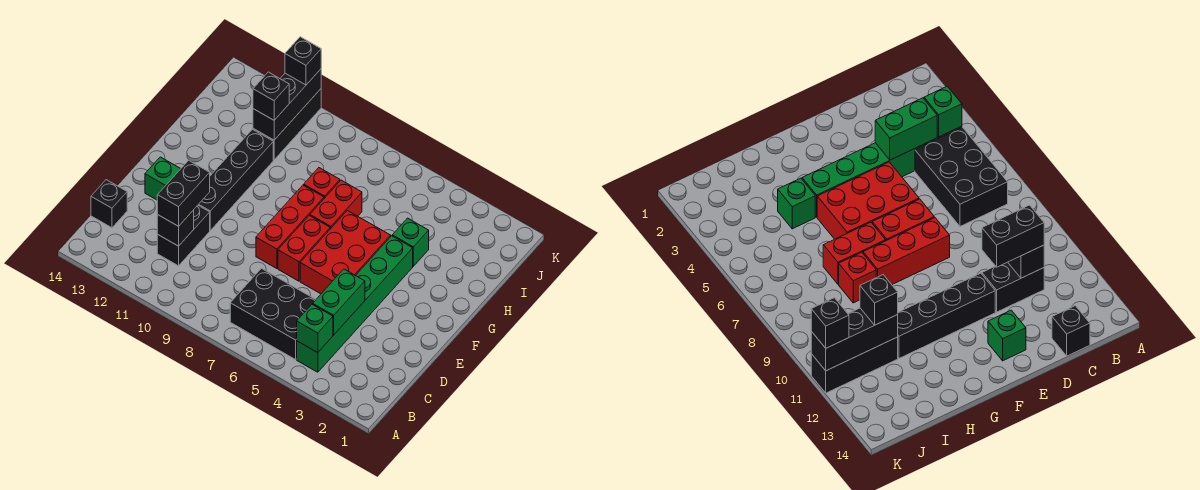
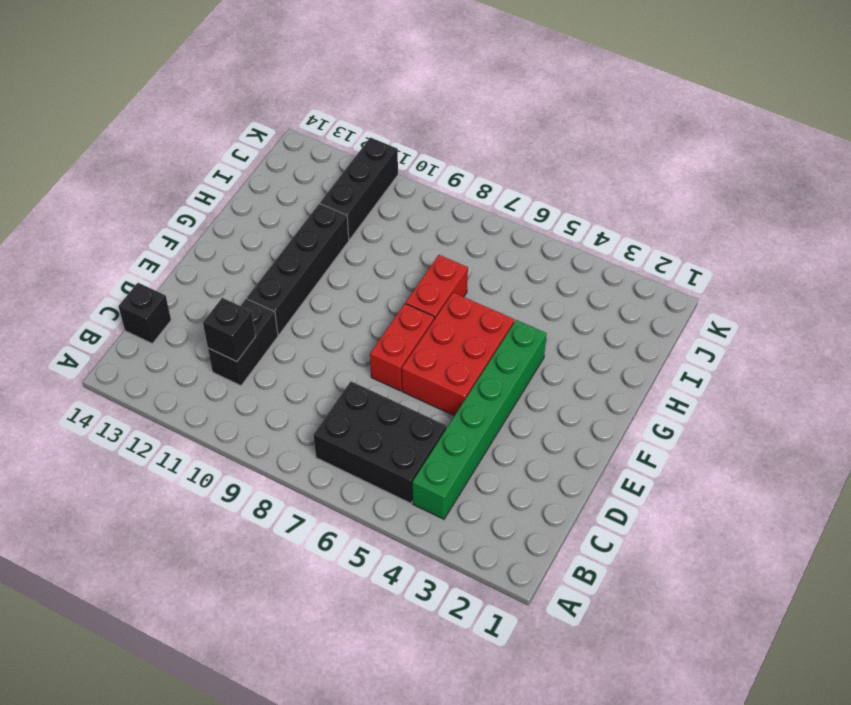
none -> red brick E8:G8 level 1
none -> green brick E13 level 1
none -> green brick H4 level 1

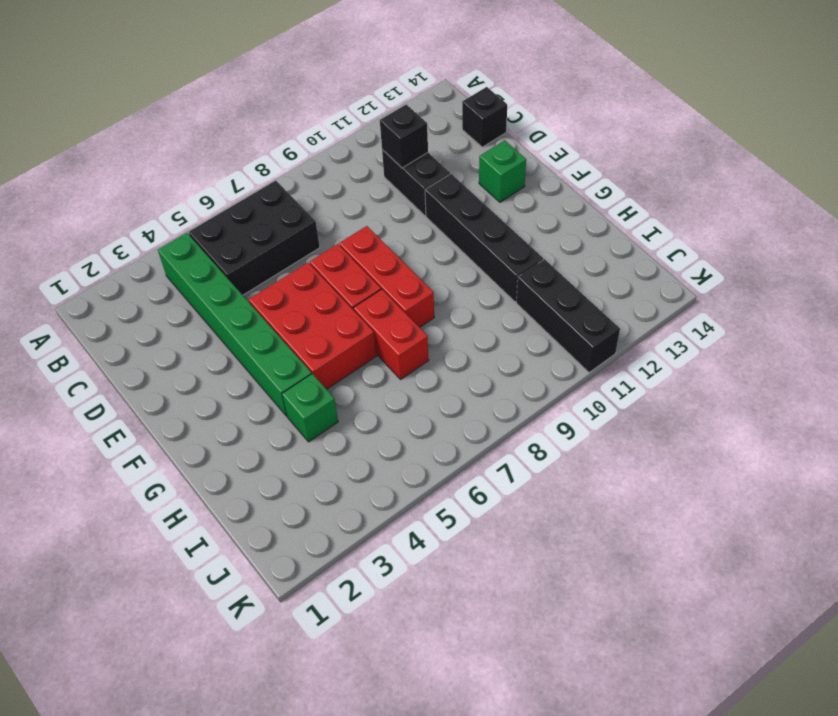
none -> red brick H8 level 1
none -> green brick B4 level 2
none -> green brick C4:D4 level 2

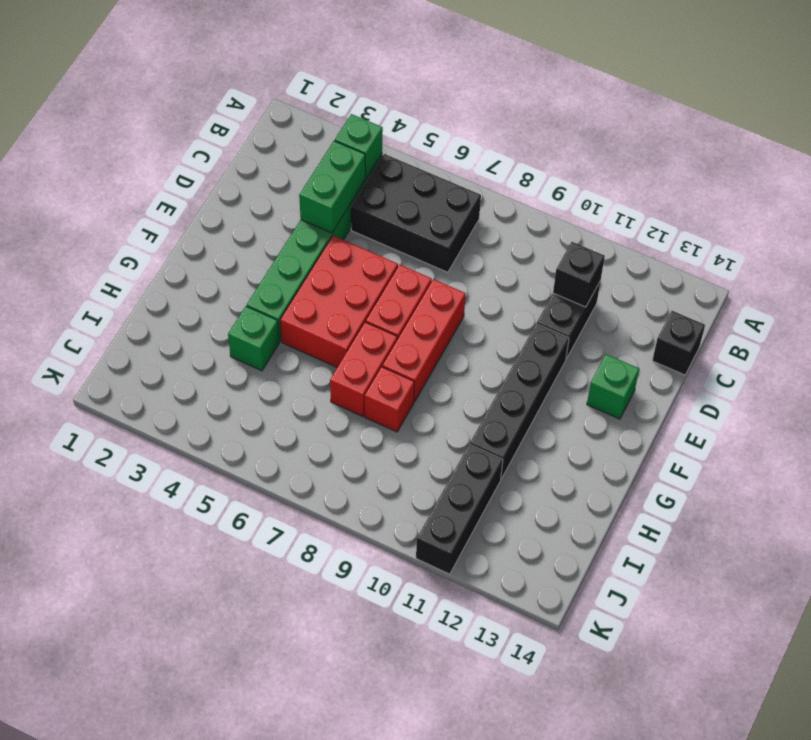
none -> black brick I11:K11 level 2
none -> black brick C11:D11 level 3
none -> black brick I11 level 3

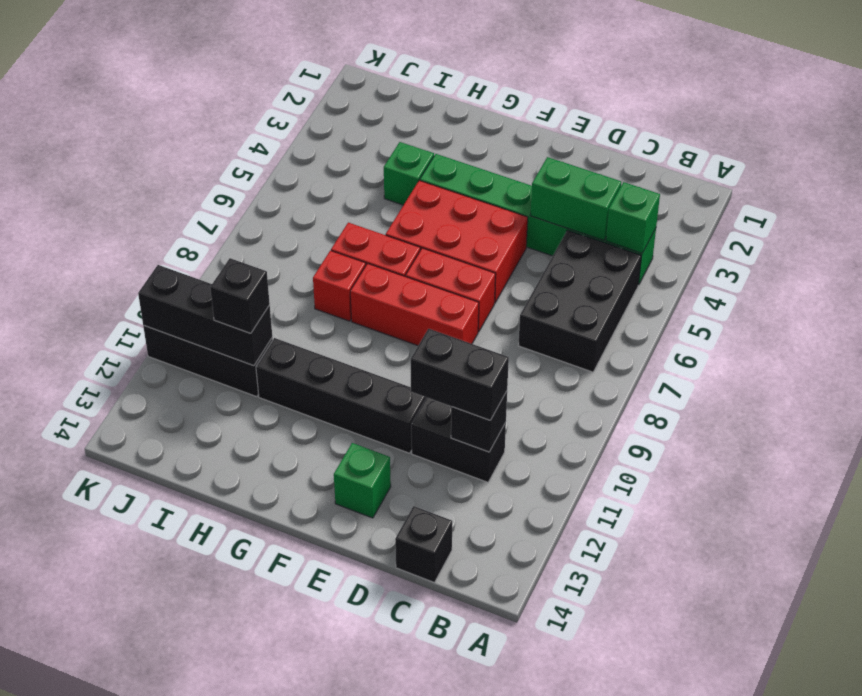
none -> black brick K11 level 3

